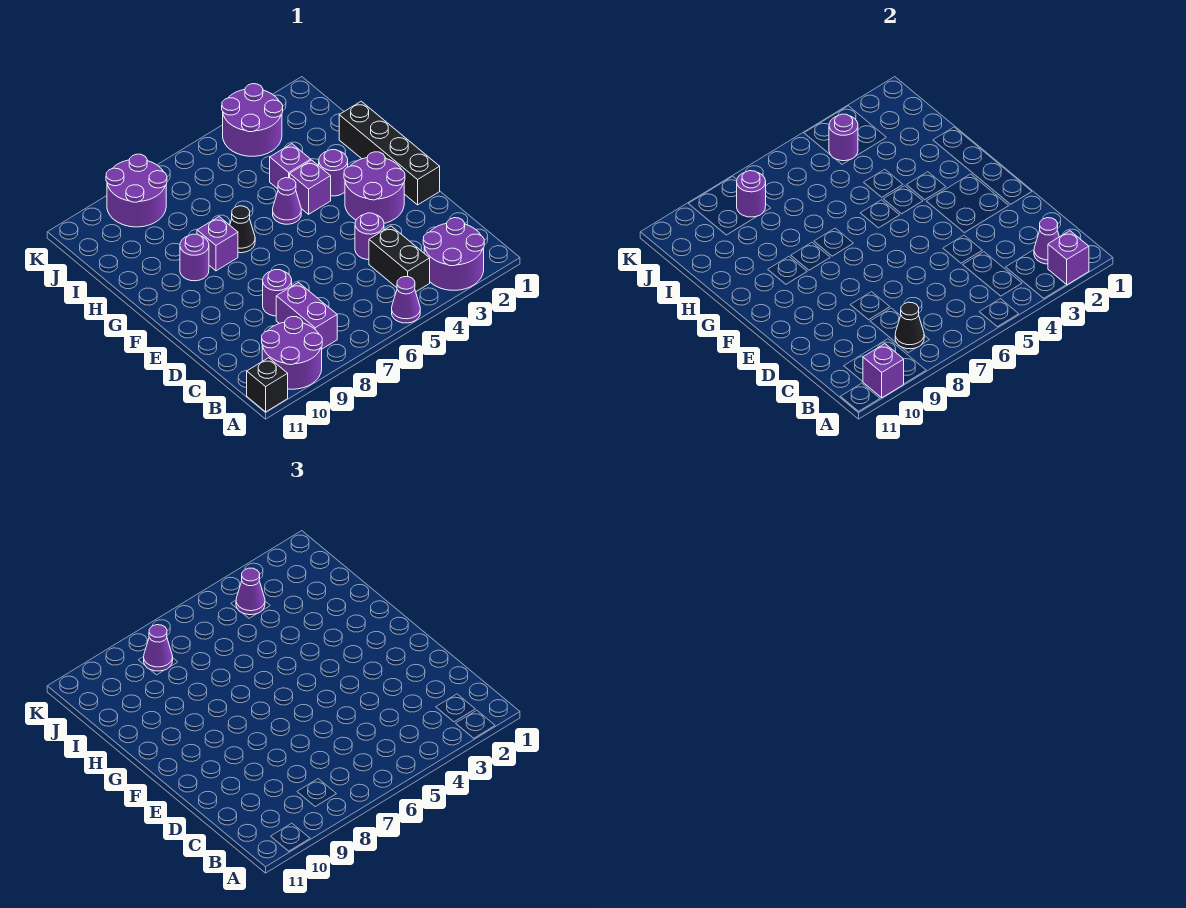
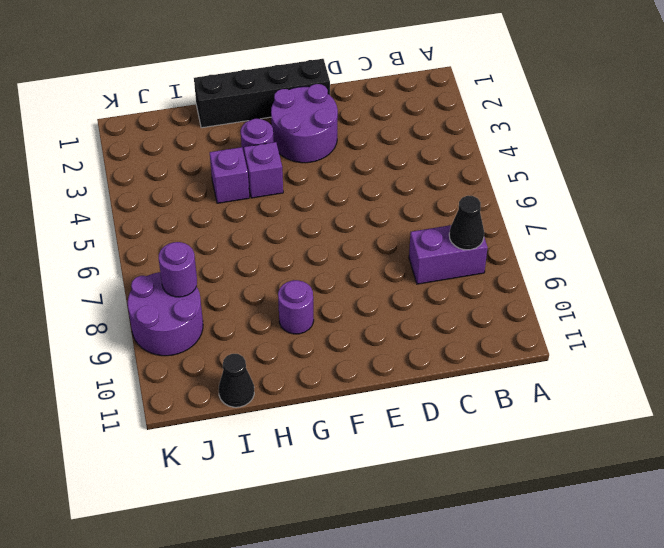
black cone I11 level 1 -> black cone G7 level 1
none -> purple round brick A2:B3 level 1
none -> purple cone A5 level 1
none -> purple round brick A9:B10 level 1

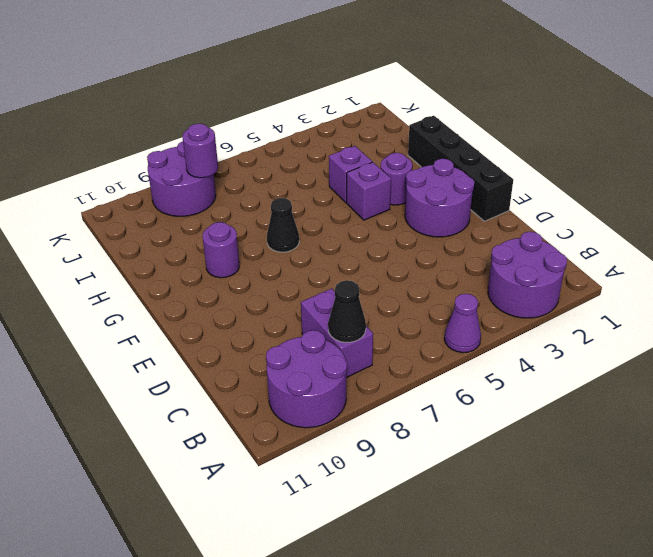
none -> black brick A11 level 1
none -> black brick B4:C4 level 1
none -> purple round brick D4 level 1

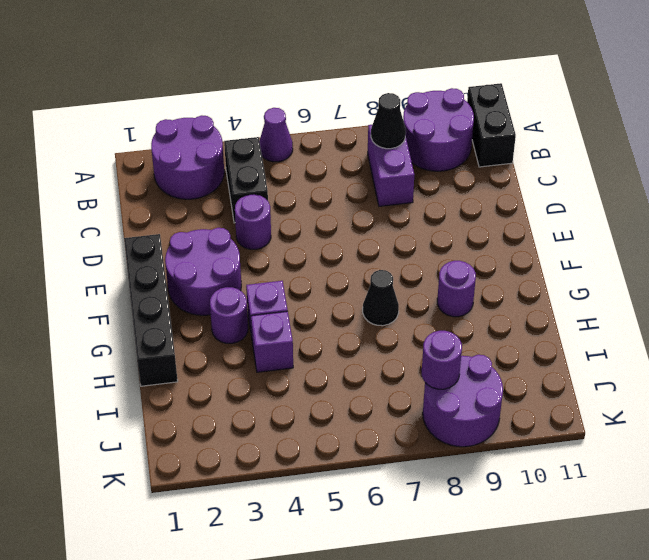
black brick A11:B11 level 1 -> black brick A11 level 1
none -> purple round brick D8 level 1
none -> purple cone G5 level 1
none -> purple brick G8 level 1

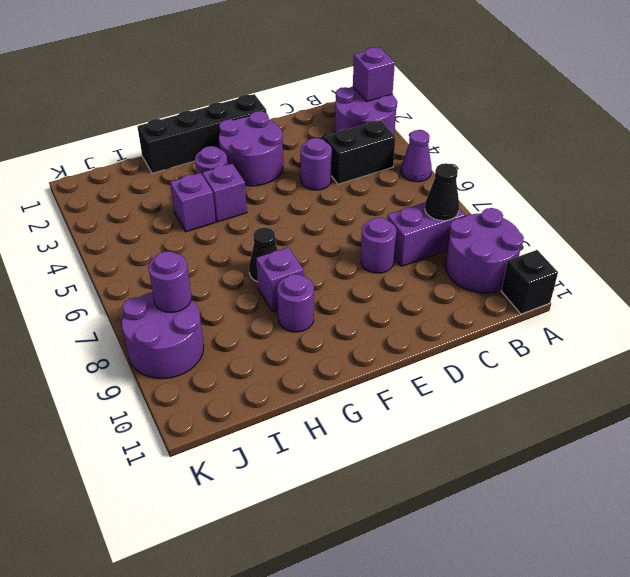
none -> purple cone G5 level 1
none -> purple round brick J3:K4 level 1
none -> purple brick A10 level 2

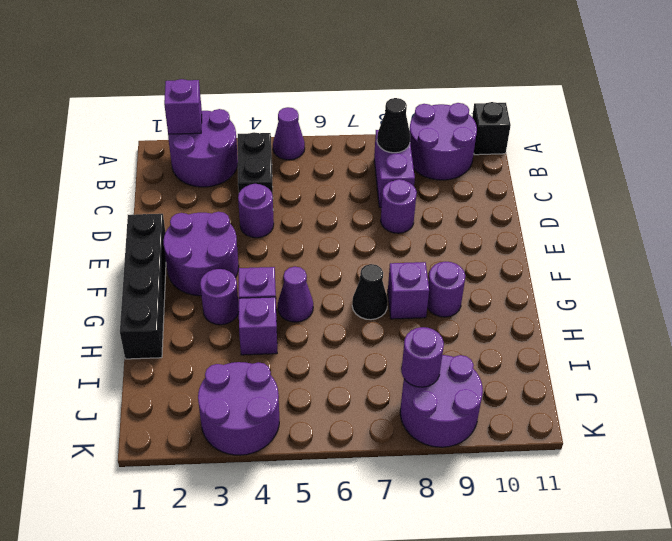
none -> purple brick A10 level 2
none -> purple cone B2 level 2
none -> purple round brick J4 level 2

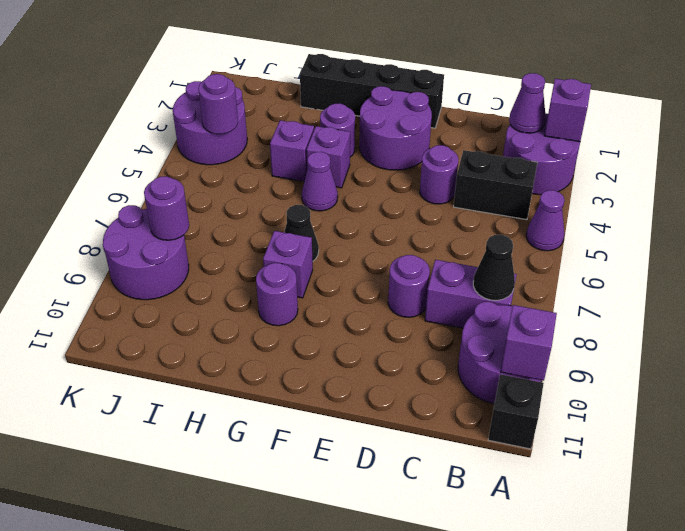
none -> purple cone J4 level 3
none -> purple cone J8 level 3

